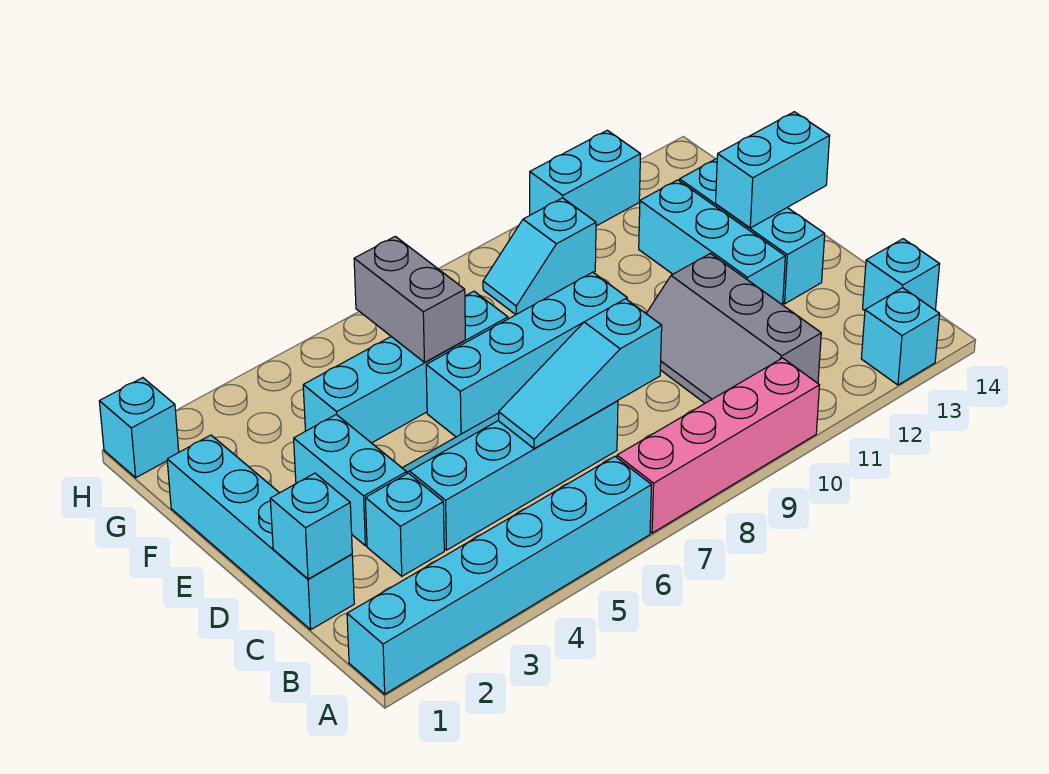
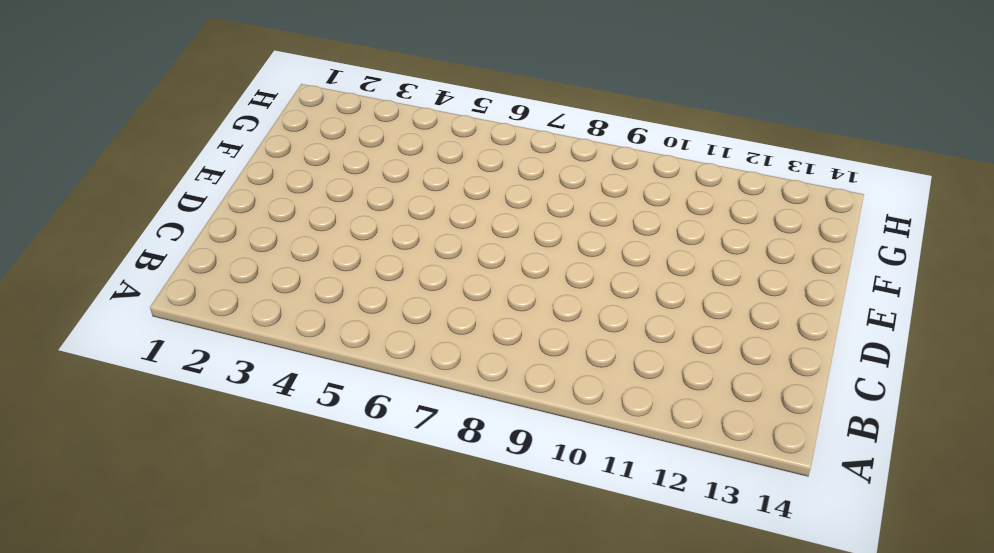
none -> cyan brick A1:A6 level 1
none -> pink brick A7:A10 level 1
none -> cyan brick A13 level 1

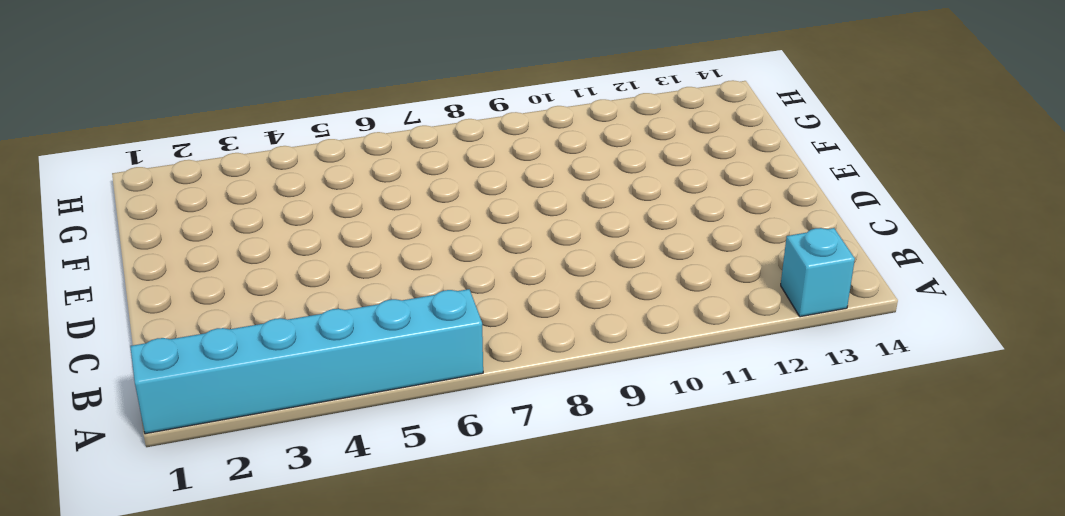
none -> pink brick A7:A10 level 1
none -> grey slope B10:D11 level 1 top 11
none -> cyan brick B14 level 1

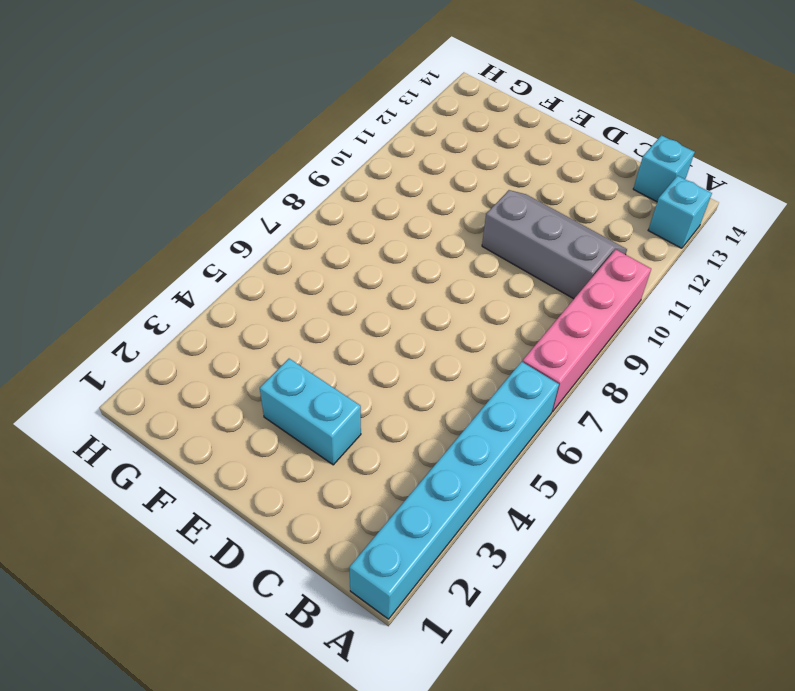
grey slope B10:D11 level 1 top 10 -> grey slope B10:D11 level 1 top 11
none -> cyan brick C1:F1 level 1
none -> cyan brick C3 level 1
none -> cyan slope C4:D7 level 1 top C

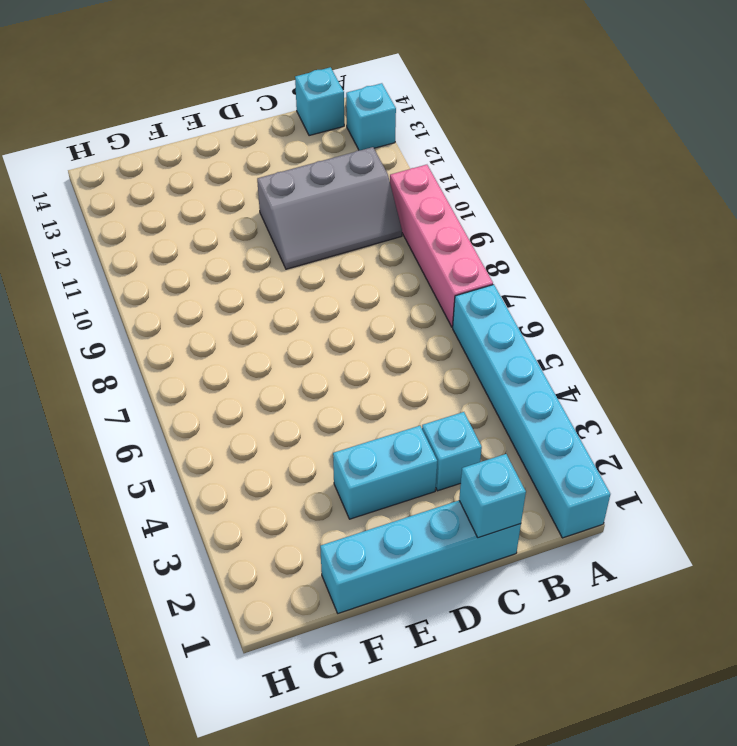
none -> cyan slope C4:D7 level 1 top C
none -> cyan brick D12:F12 level 1
none -> cyan brick D13:F13 level 1

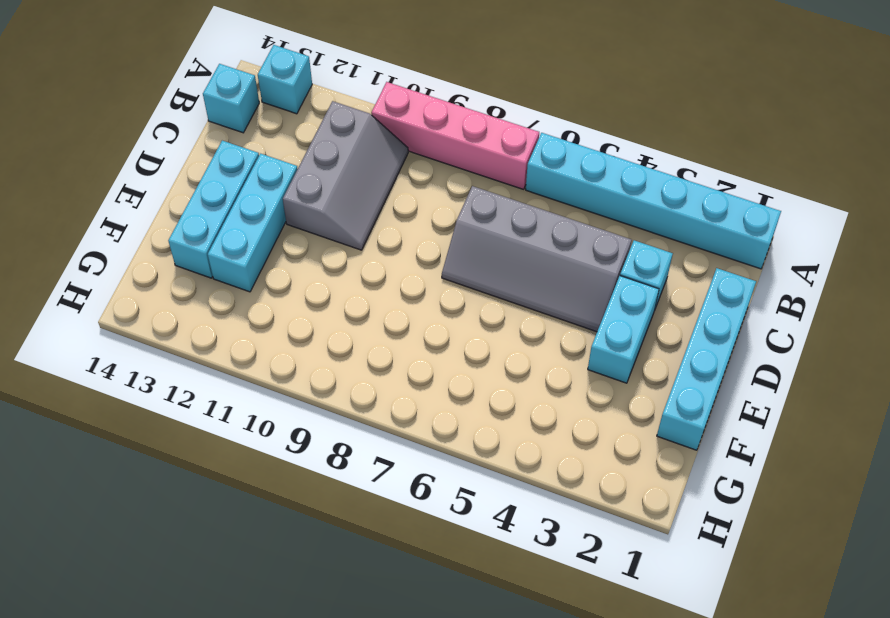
grey slope C4:D7 level 1 top C -> cyan slope C4:D7 level 1 top C
none -> cyan brick E6:E9 level 1
none -> cyan brick F4:F7 level 1
none -> cyan slope G9:G10 level 1 top 10

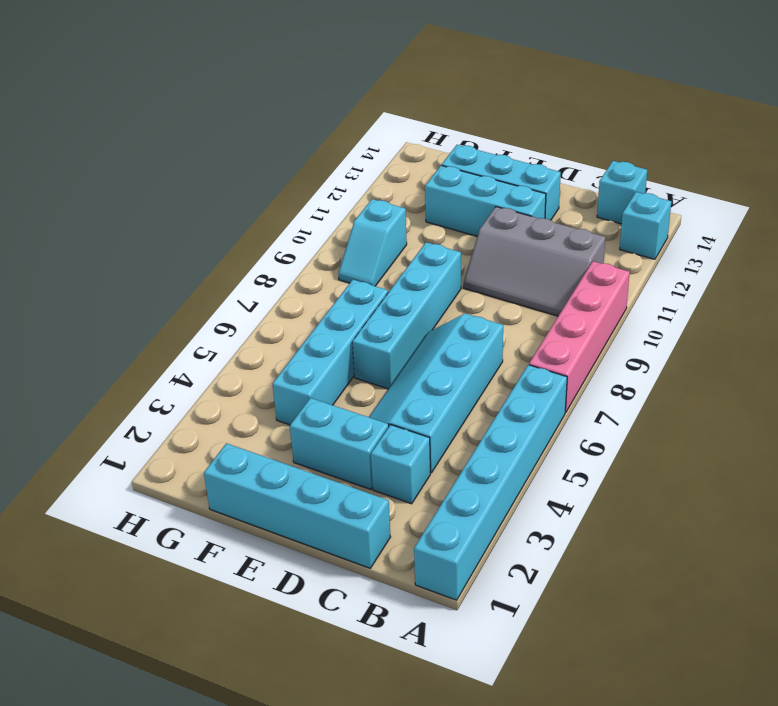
none -> cyan brick H1 level 1
none -> cyan brick H11:H12 level 1
none -> cyan brick C1 level 2

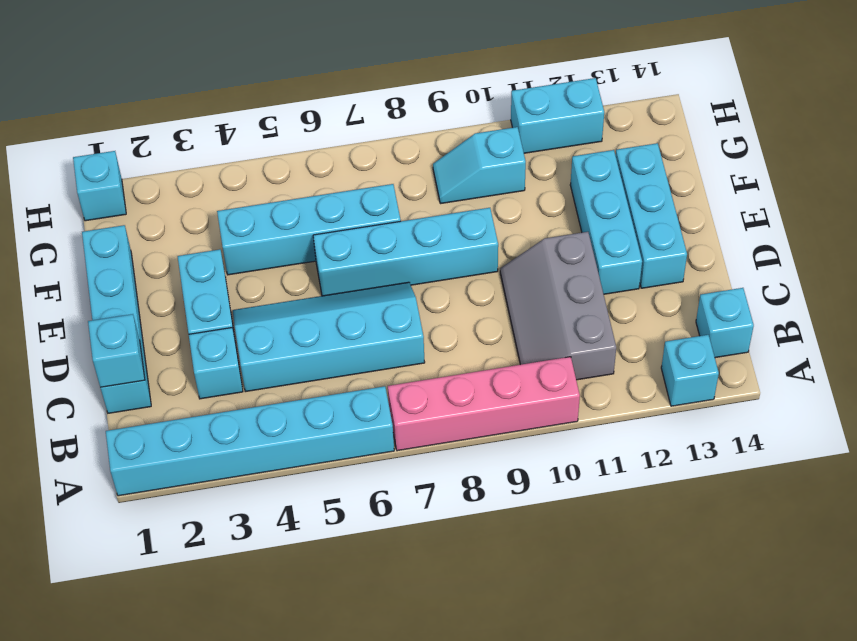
none -> cyan slope C6:C8 level 2 top 8
none -> cyan brick E13:E14 level 2
none -> grey brick F6:G6 level 2

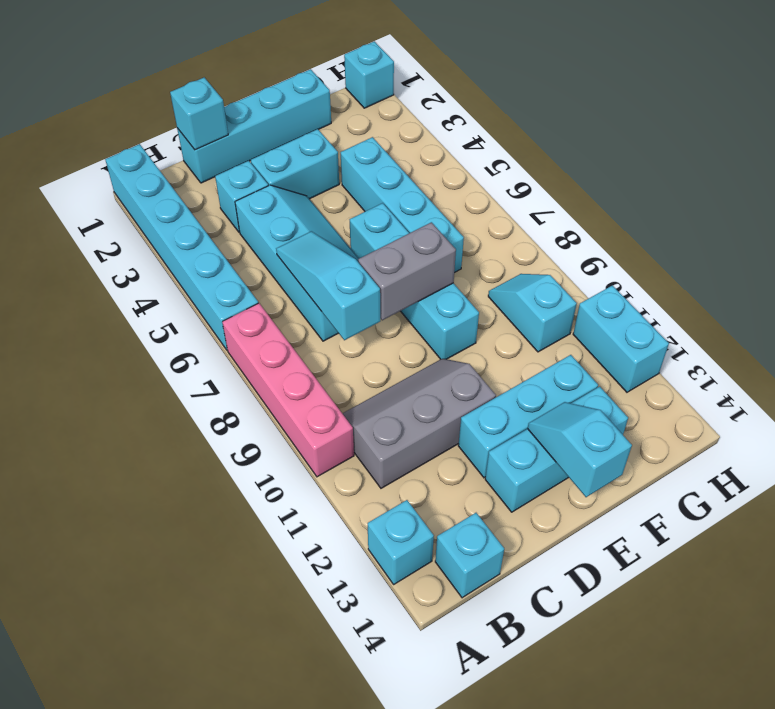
grey brick D8:E8 level 2 -> grey brick F6:G6 level 2
cyan slope E13:E14 level 2 top 14 -> cyan brick E13:E14 level 2

